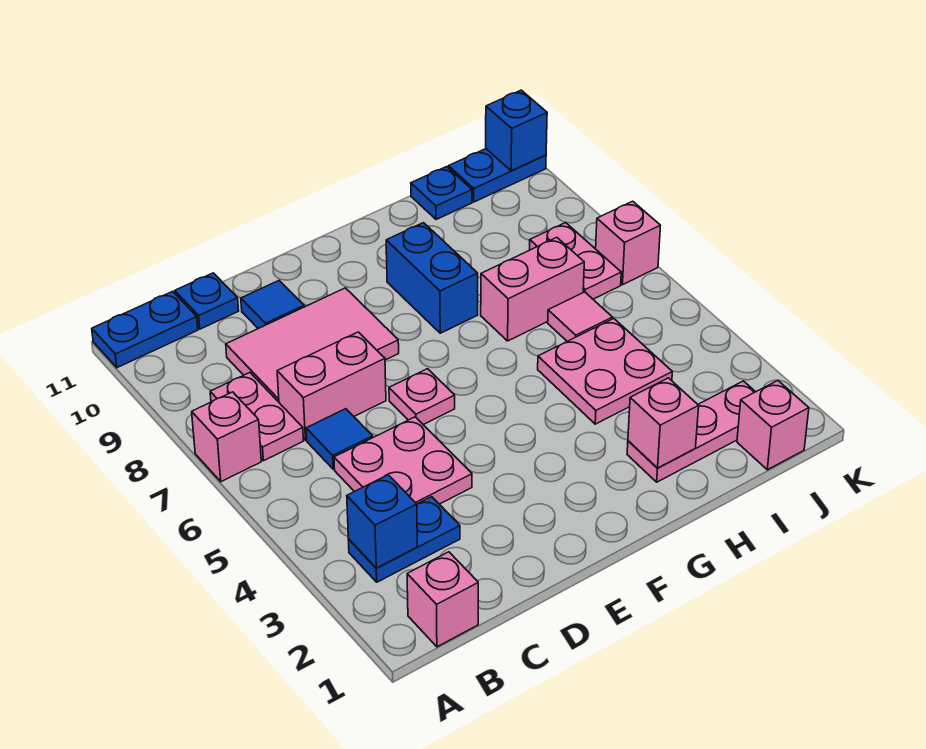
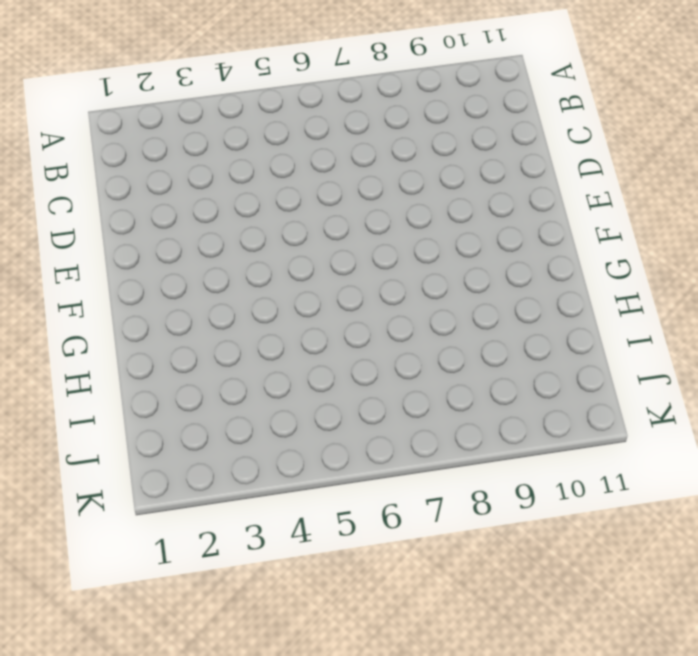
none -> pink brick A7 level 1
none -> blue plate A11:B11 level 1
none -> pink brick B1 level 1

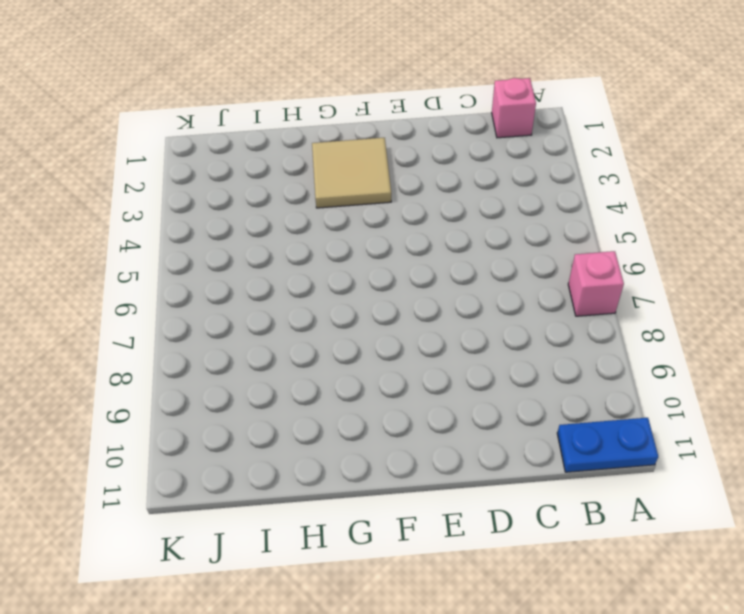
tan tile F2:G3 level 1 -> none
none -> blue plate B3:C3 level 1
none -> pink plate B7:B8 level 1
none -> pink plate C4:D5 level 1

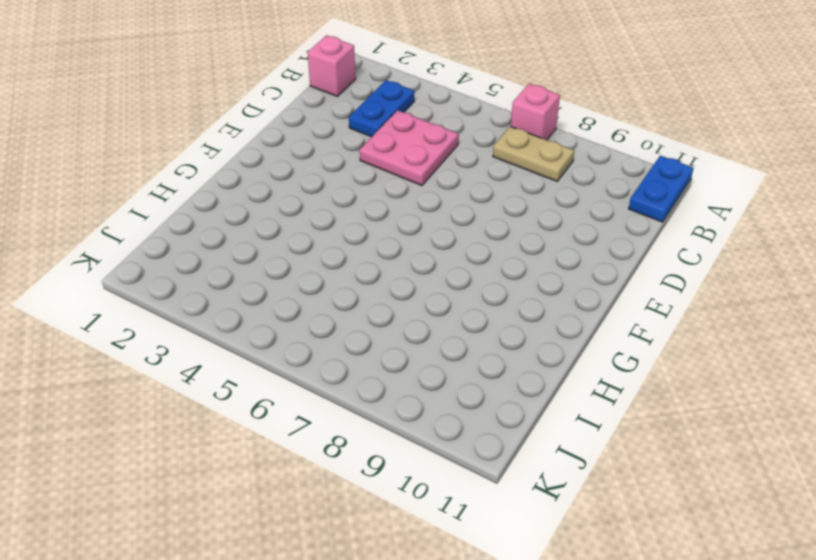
tan plate B7:B8 level 1 -> pink plate B7:B8 level 1
none -> blue tile C6 level 1
none -> pink brick C7:D7 level 1
none -> pink tile C8:E9 level 1

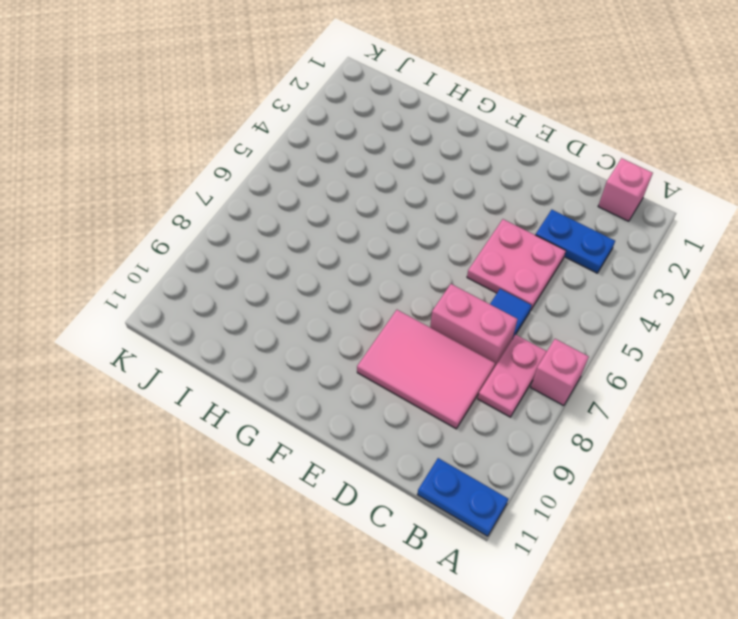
none -> blue plate C11 level 1
none -> blue tile D10 level 1
none -> pink plate E6 level 1

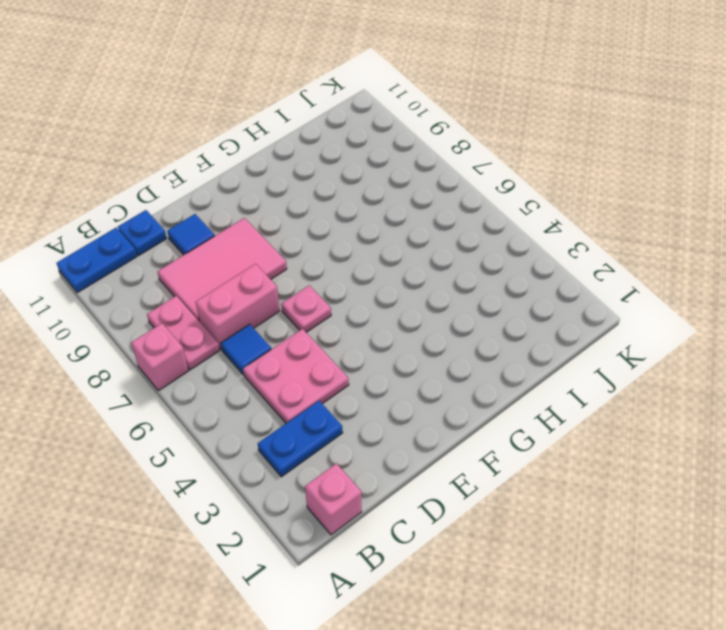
none -> blue brick G8:G9 level 1
none -> pink plate H2:J2 level 1
none -> pink plate H4:I5 level 1

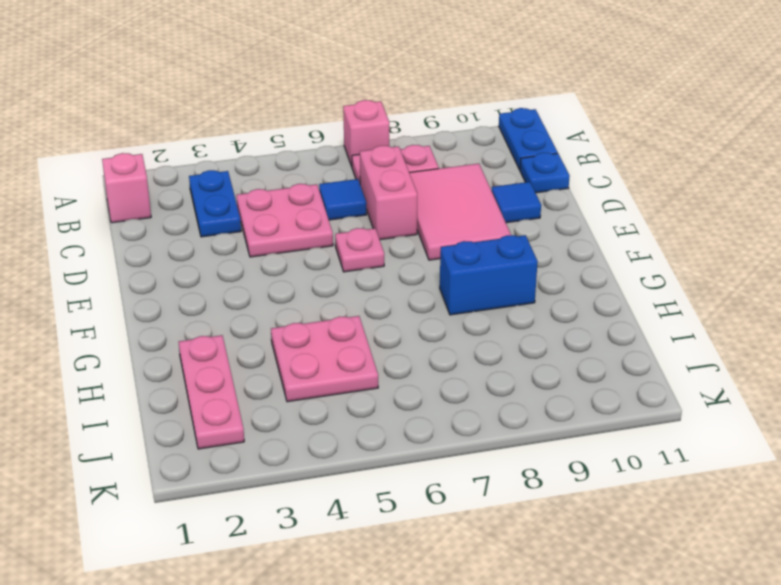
none -> pink brick H7:I7 level 1
none -> pink tile I6 level 1
none -> blue plate I11 level 1

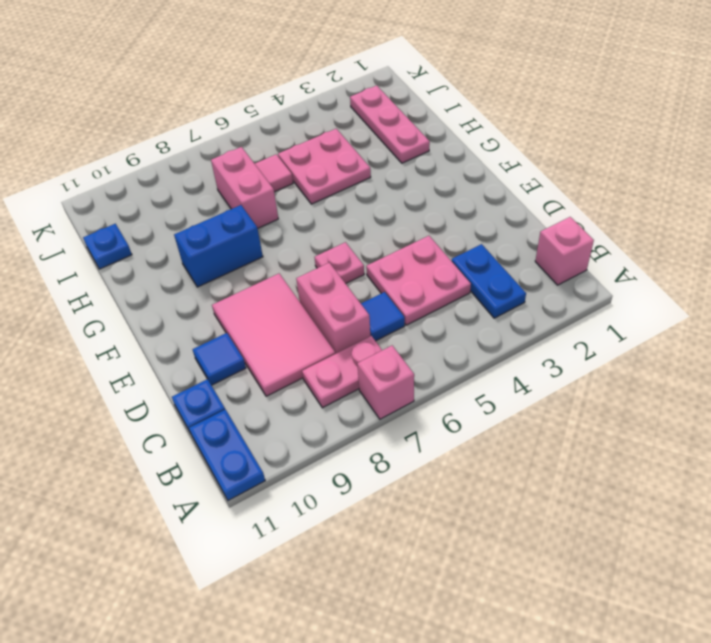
none -> pink brick J1 level 1
none -> pink plate J7:J8 level 1
none -> blue plate J11:K11 level 1

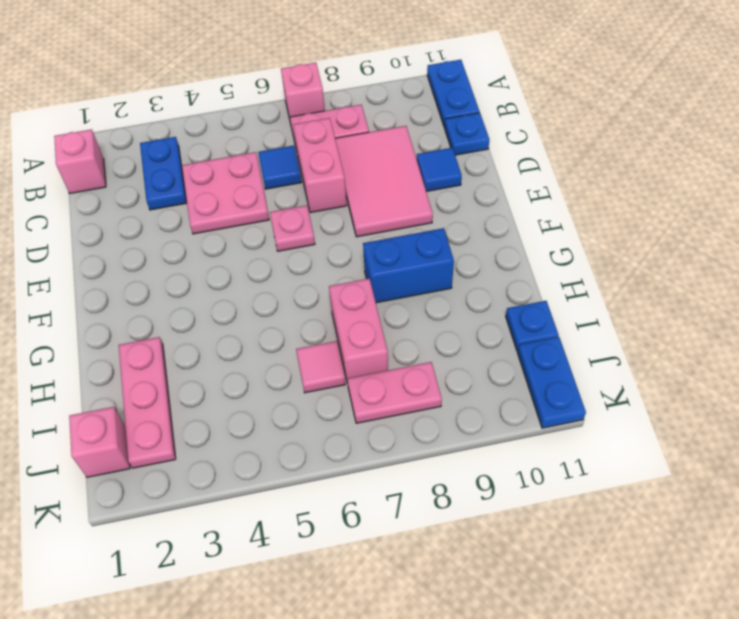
none -> pink plate H4:I5 level 1
none -> pink brick K7 level 1
none -> blue brick B3 level 2

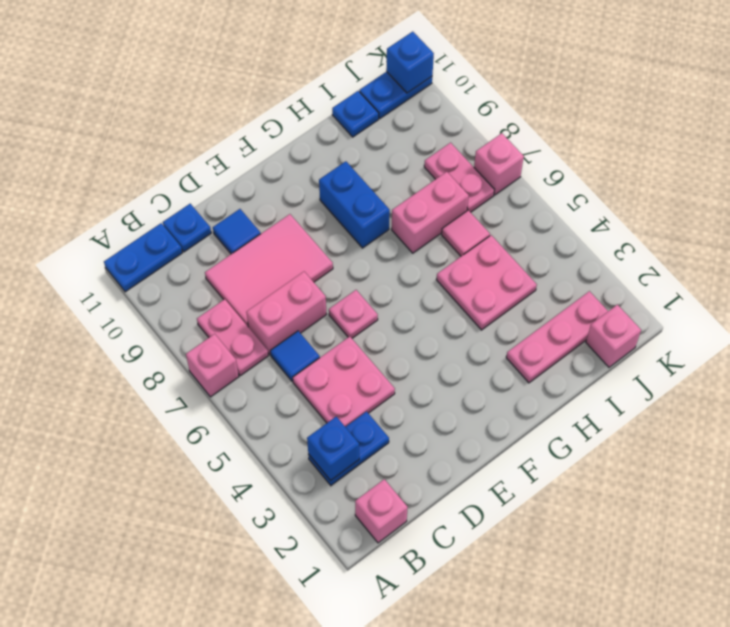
none -> pink brick H2 level 2

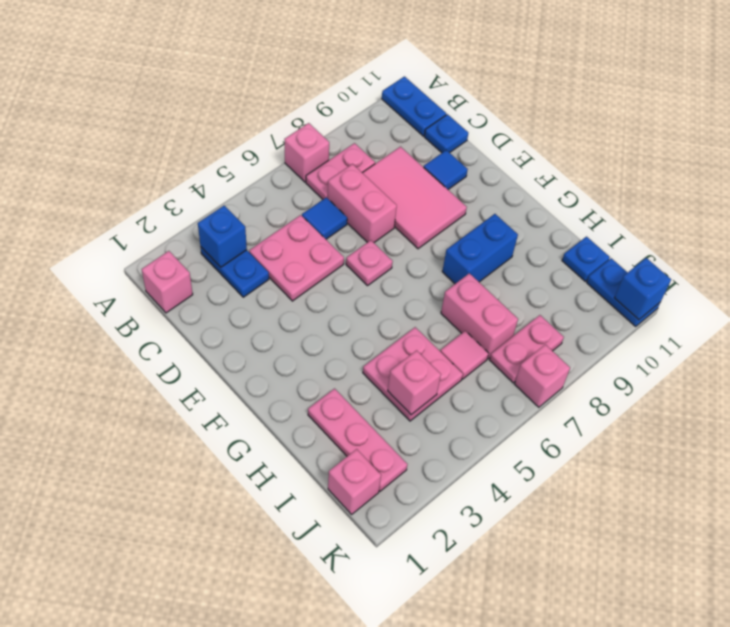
pink brick I4 level 2 -> pink brick H2 level 2

